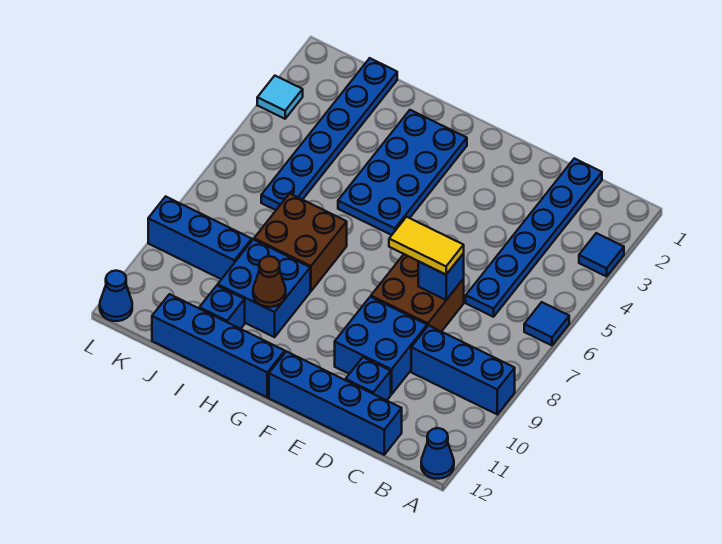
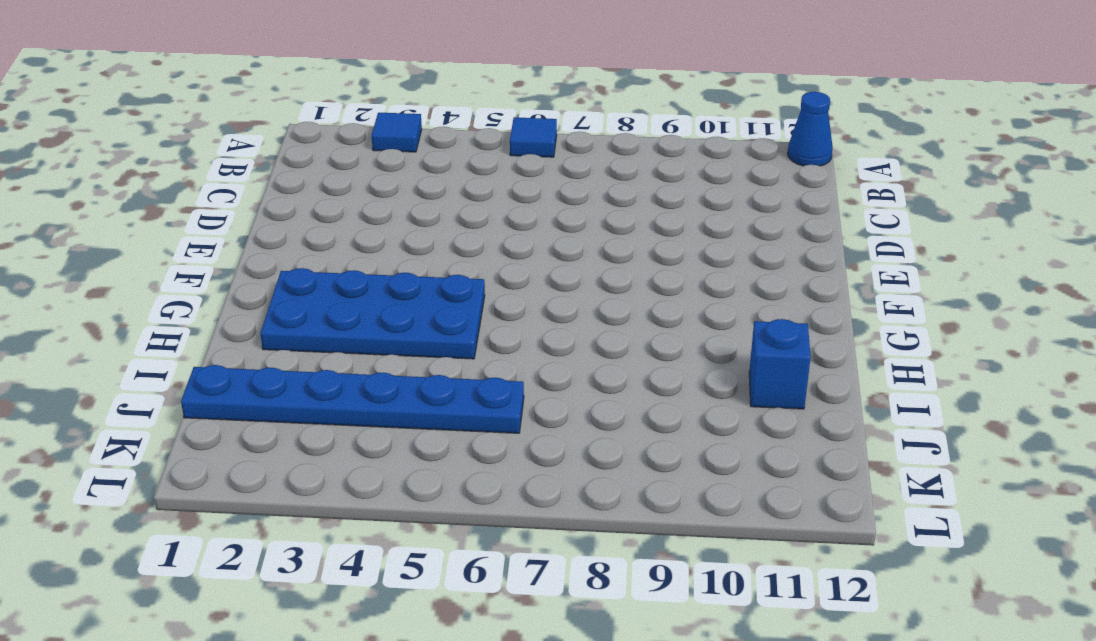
none -> blue brick A9:C9 level 1
none -> blue plate C1:C6 level 1
none -> blue brick C12:F12 level 1

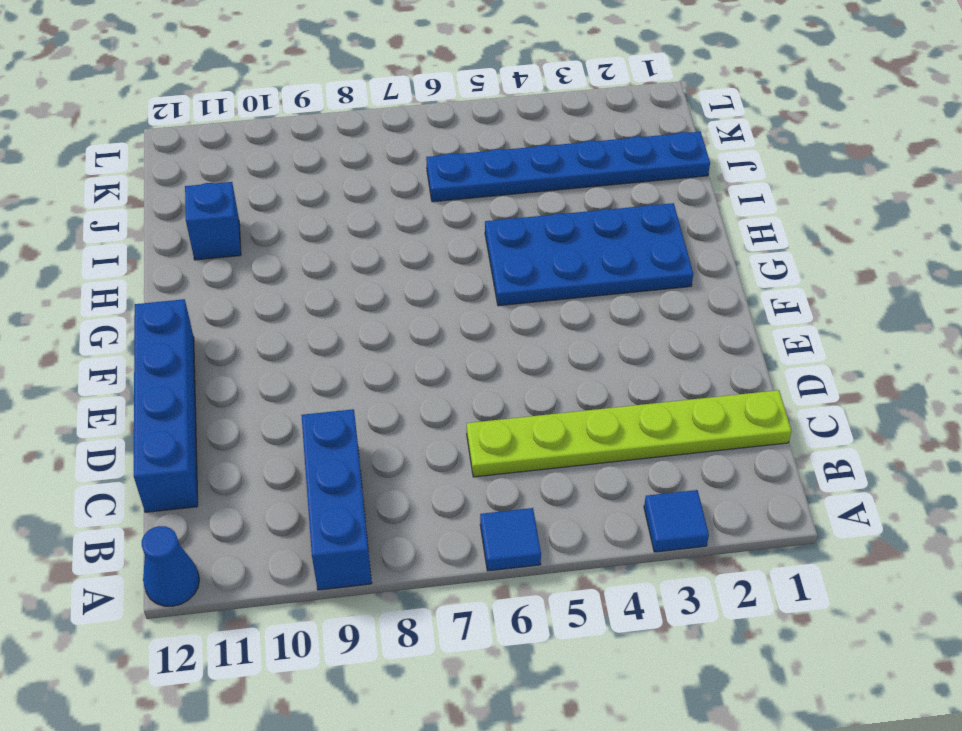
lime plate C1:C6 level 1 -> blue plate C1:C6 level 1
none -> brown brick D7:E8 level 1
none -> blue brick D9:E10 level 1
none -> blue brick D11 level 1

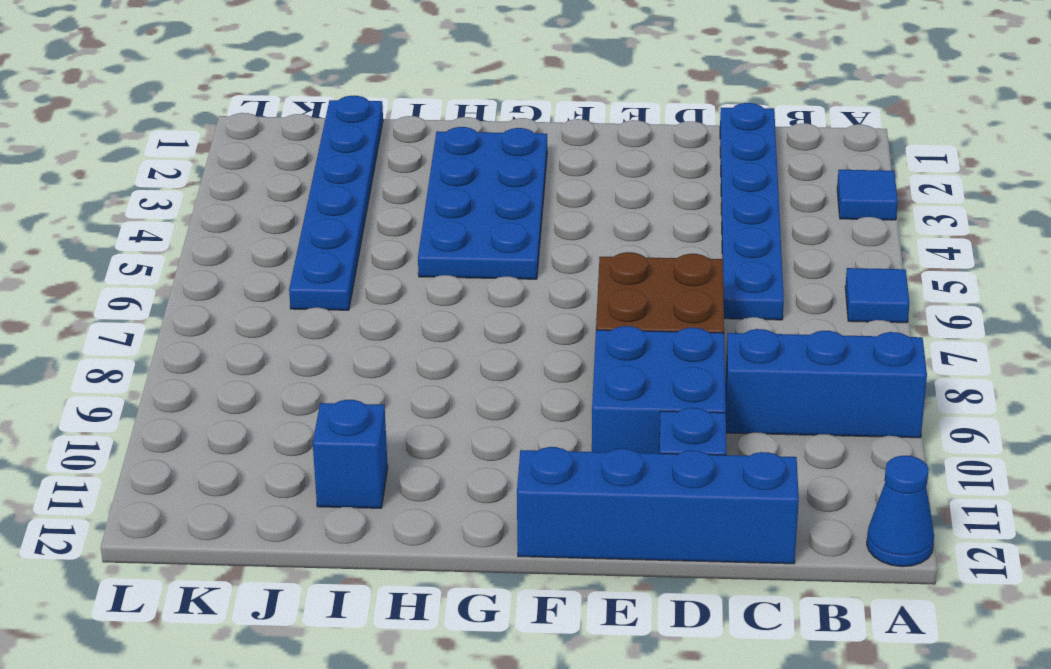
none -> blue brick G12:J12 level 1
none -> brown brick H7:I8 level 1
none -> blue brick H9:I10 level 1

